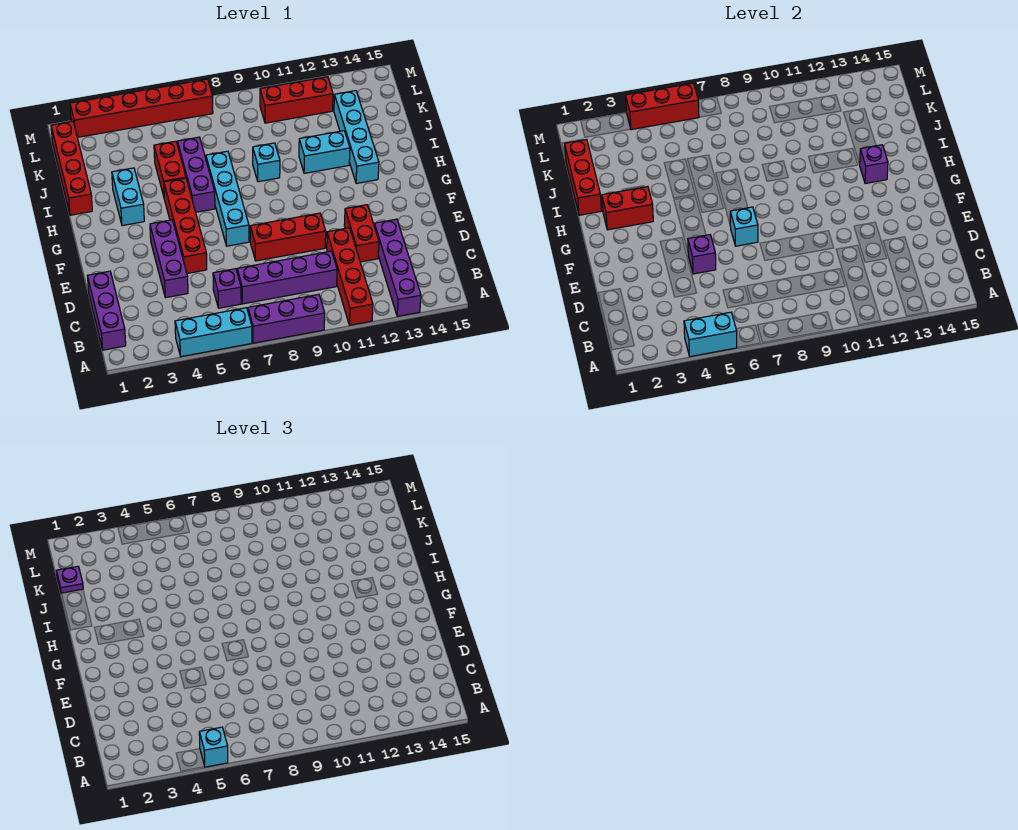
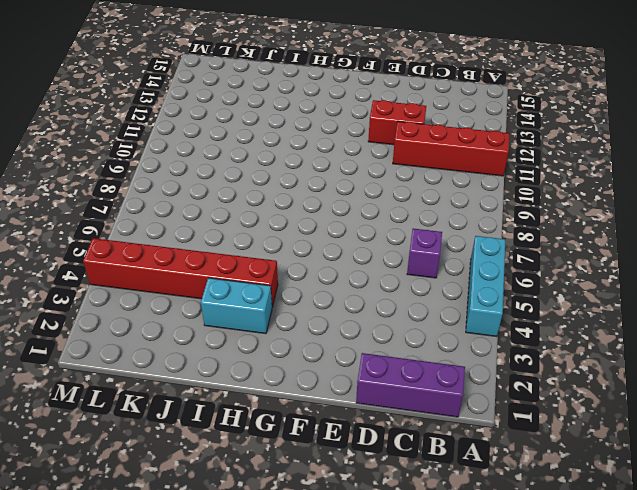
red brick H4:M4 level 1 -> red brick M2:M7 level 1
none -> purple brick A7:A9 level 1
none -> purple brick A13:D13 level 1
none -> purple brick C7:C10 level 1
none -> purple brick D4:F4 level 1

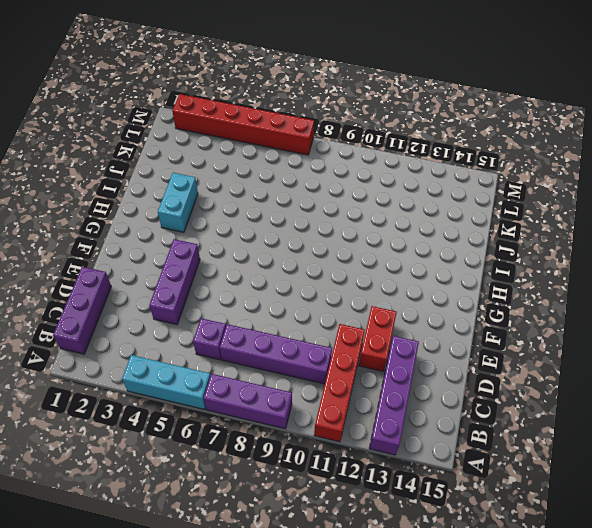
none -> red brick E5:H5 level 1
none -> red brick E8:E10 level 1
none -> cyan brick F7:I7 level 1
none -> purple brick H6:J6 level 1

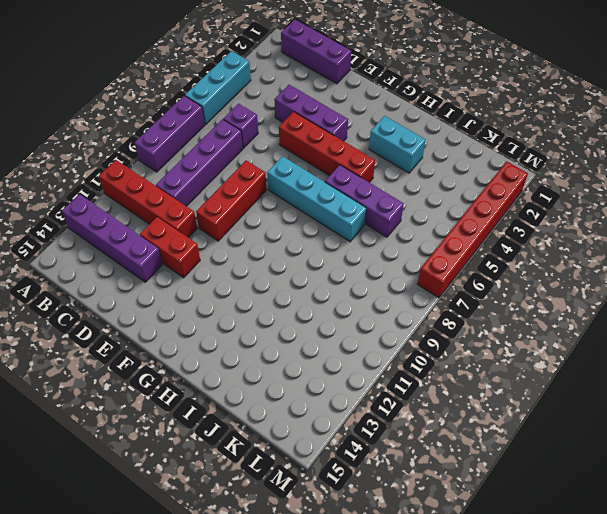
none -> cyan brick H13:K13 level 1
none -> red brick I1:L1 level 1
none -> red brick I5:J5 level 1
none -> cyan brick I9 level 1

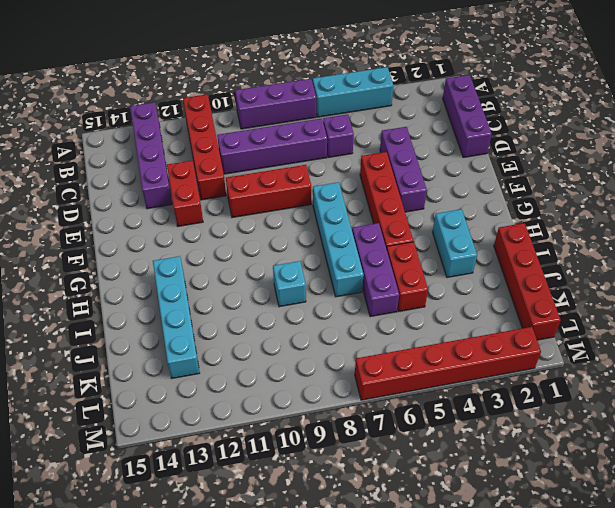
none -> cyan brick I11:I12 level 1
none -> red brick L10:L12 level 1
none -> cyan brick A4:A5 level 2
none -> purple brick E5 level 2

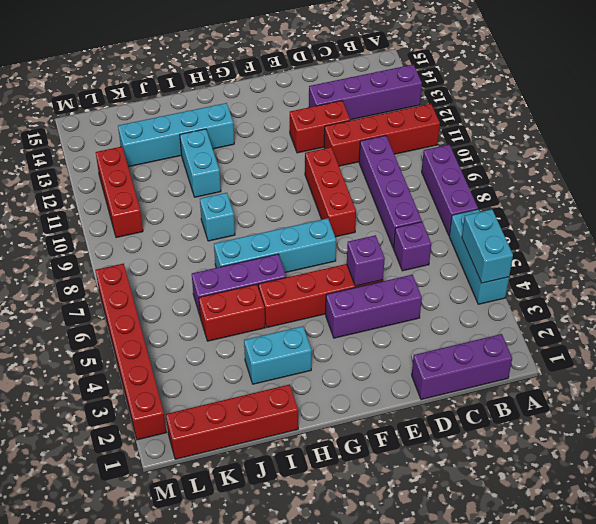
none -> cyan brick F7 level 2
none -> red brick H2:H3 level 2
none -> purple brick H13 level 2
none -> red brick I1:K1 level 2

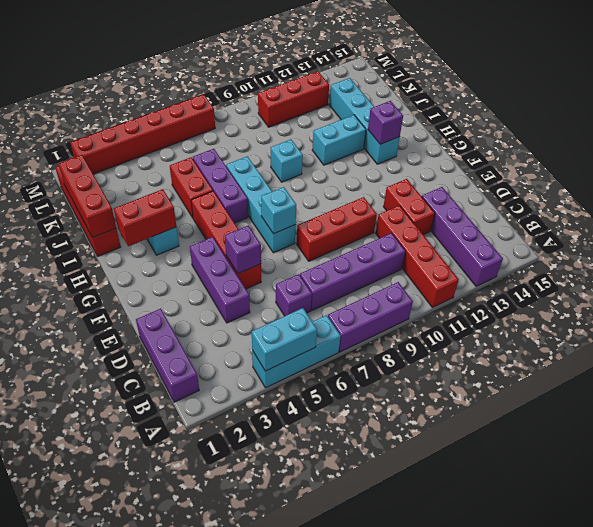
none -> red brick M4:M6 level 2
none -> cyan brick A5 level 3
none -> purple plate K1 level 3

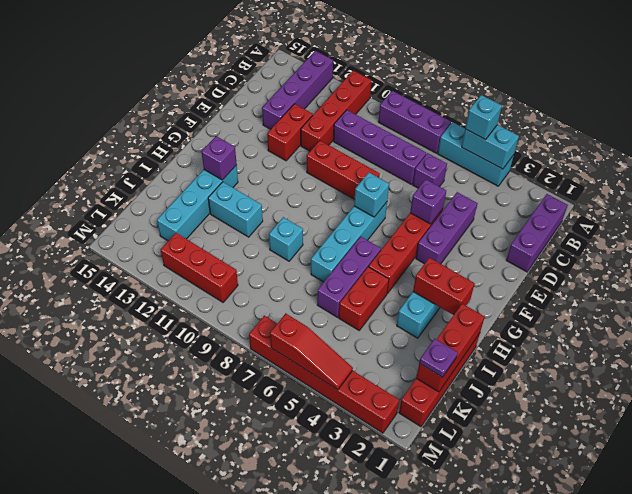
red slope M4:M6 level 2 top 6 -> red brick M4:M6 level 2

